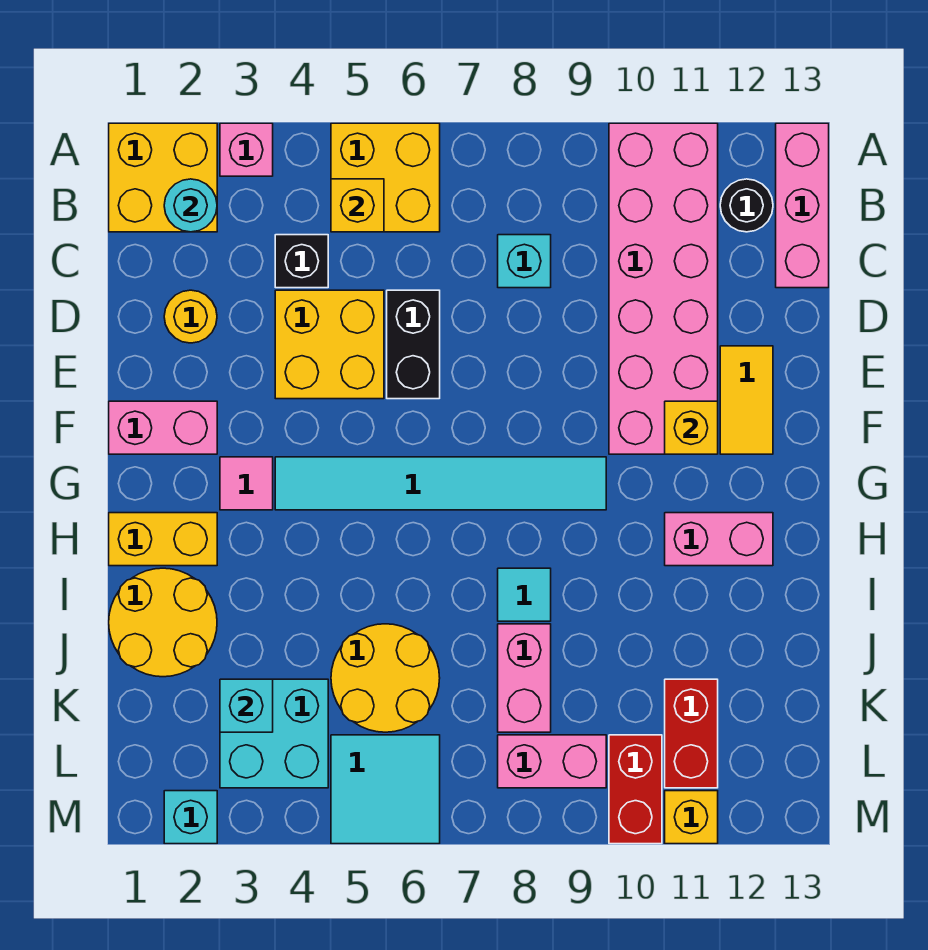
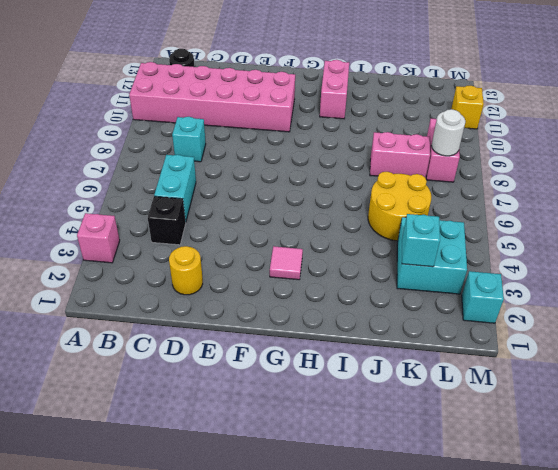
cyan brick C5:C6 level 1 -> none
white round brick L8 level 2 -> none
none -> yellow brick A1:B2 level 1
none -> yellow brick A5:B6 level 1
none -> pink brick A13:C13 level 1
none -> yellow brick D4:E5 level 1

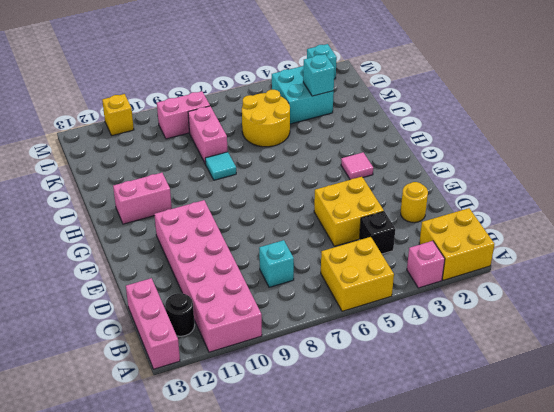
none -> black brick D6:E6 level 1
none -> yellow tile E12:F12 level 1
none -> pink brick F1:F2 level 1
none -> cyan tile G4:G9 level 1

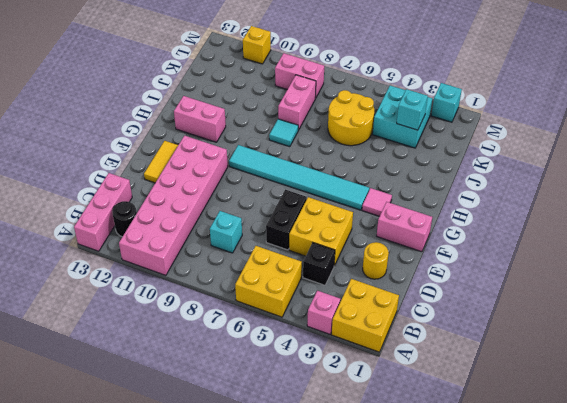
none -> yellow brick H1:H2 level 1
none -> yellow round brick I1:J2 level 1
none -> red brick K11:L11 level 1
none -> cyan tile L5:M6 level 1

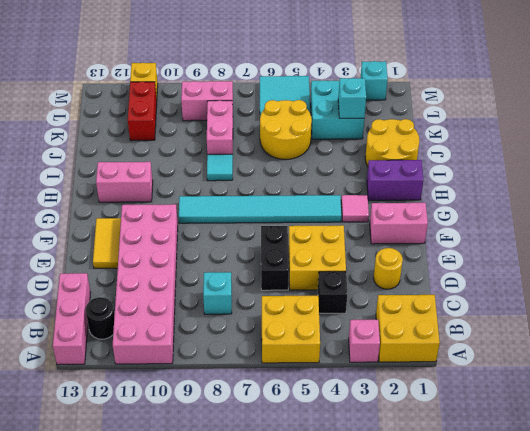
purple brick H1:H2 level 1 -> yellow brick H1:H2 level 1
none -> red brick L10:M10 level 1
none -> cyan round brick B2 level 2
none -> yellow brick B5 level 2
none -> yellow brick F11 level 2

